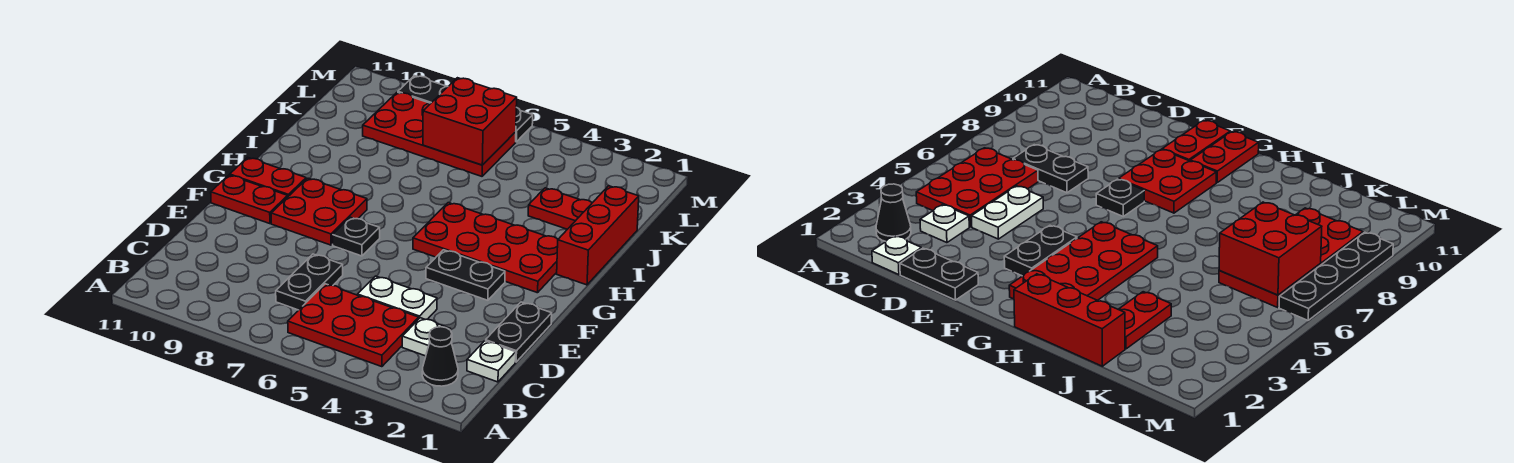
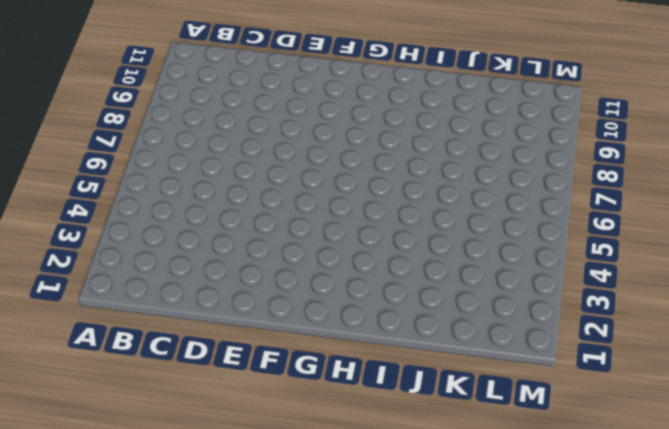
none -> black cone B2 level 1
none -> red plate B4:C6 level 1
none -> white plate C1 level 1

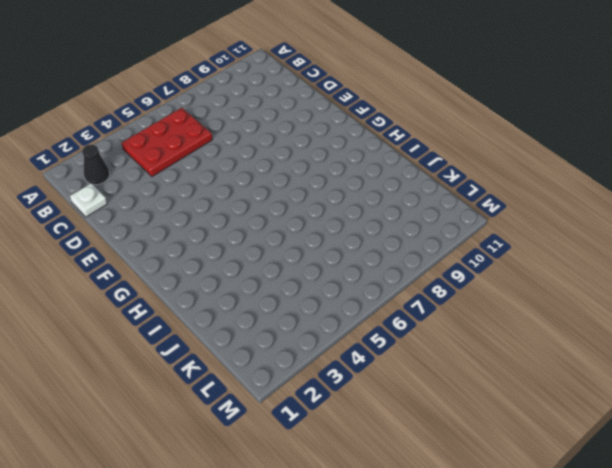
none -> white plate C3 level 1
none -> black plate C7:D7 level 1
none -> black plate D1:E1 level 1

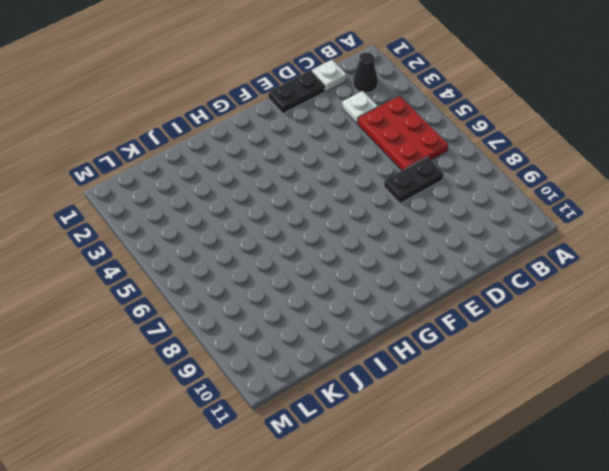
none -> white plate D4:D5 level 1
none -> black plate F3:F4 level 1
none -> black plate F7 level 1

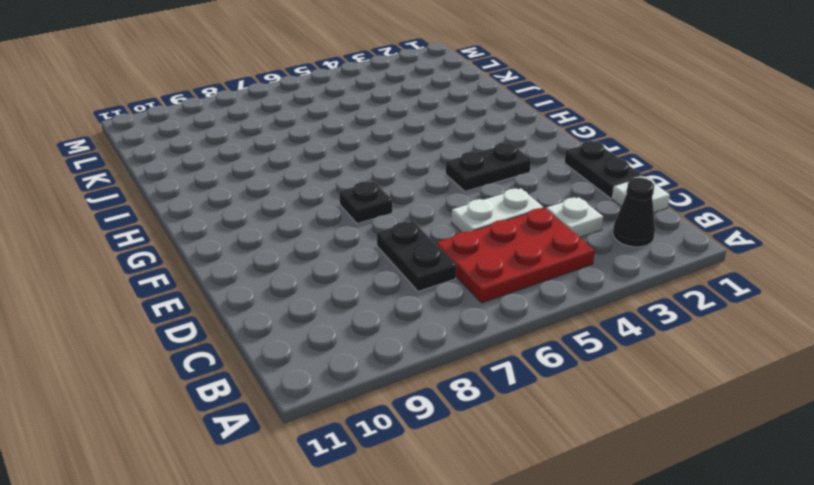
none -> red plate F8:G9 level 1
none -> red plate F10:F11 level 1
none -> red plate G2:H5 level 1

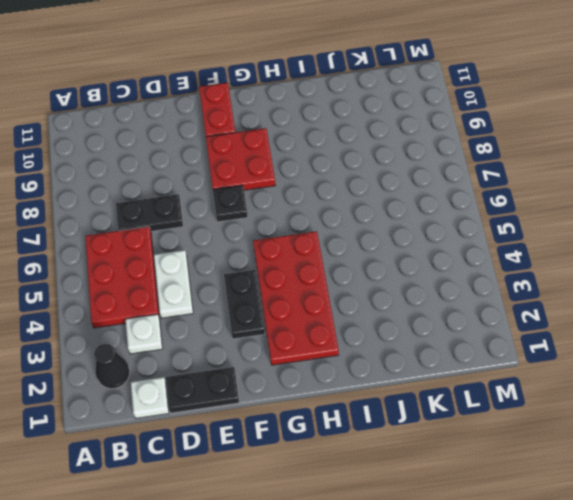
none -> red plate G10:G11 level 1
none -> red brick H1:J1 level 1
none -> red plate J2:J3 level 1

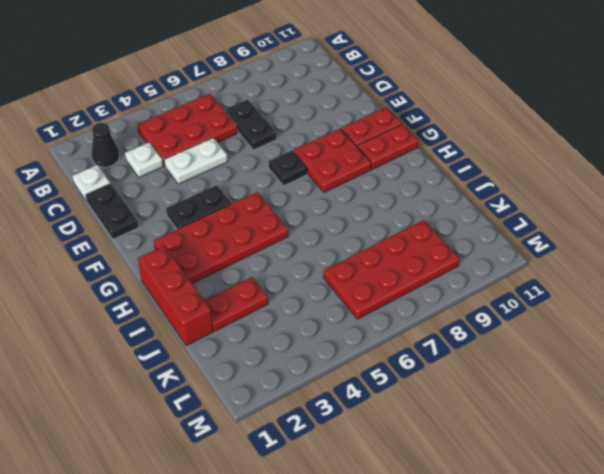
none -> black plate M6:M9 level 1
none -> red brick K6:L7 level 2

